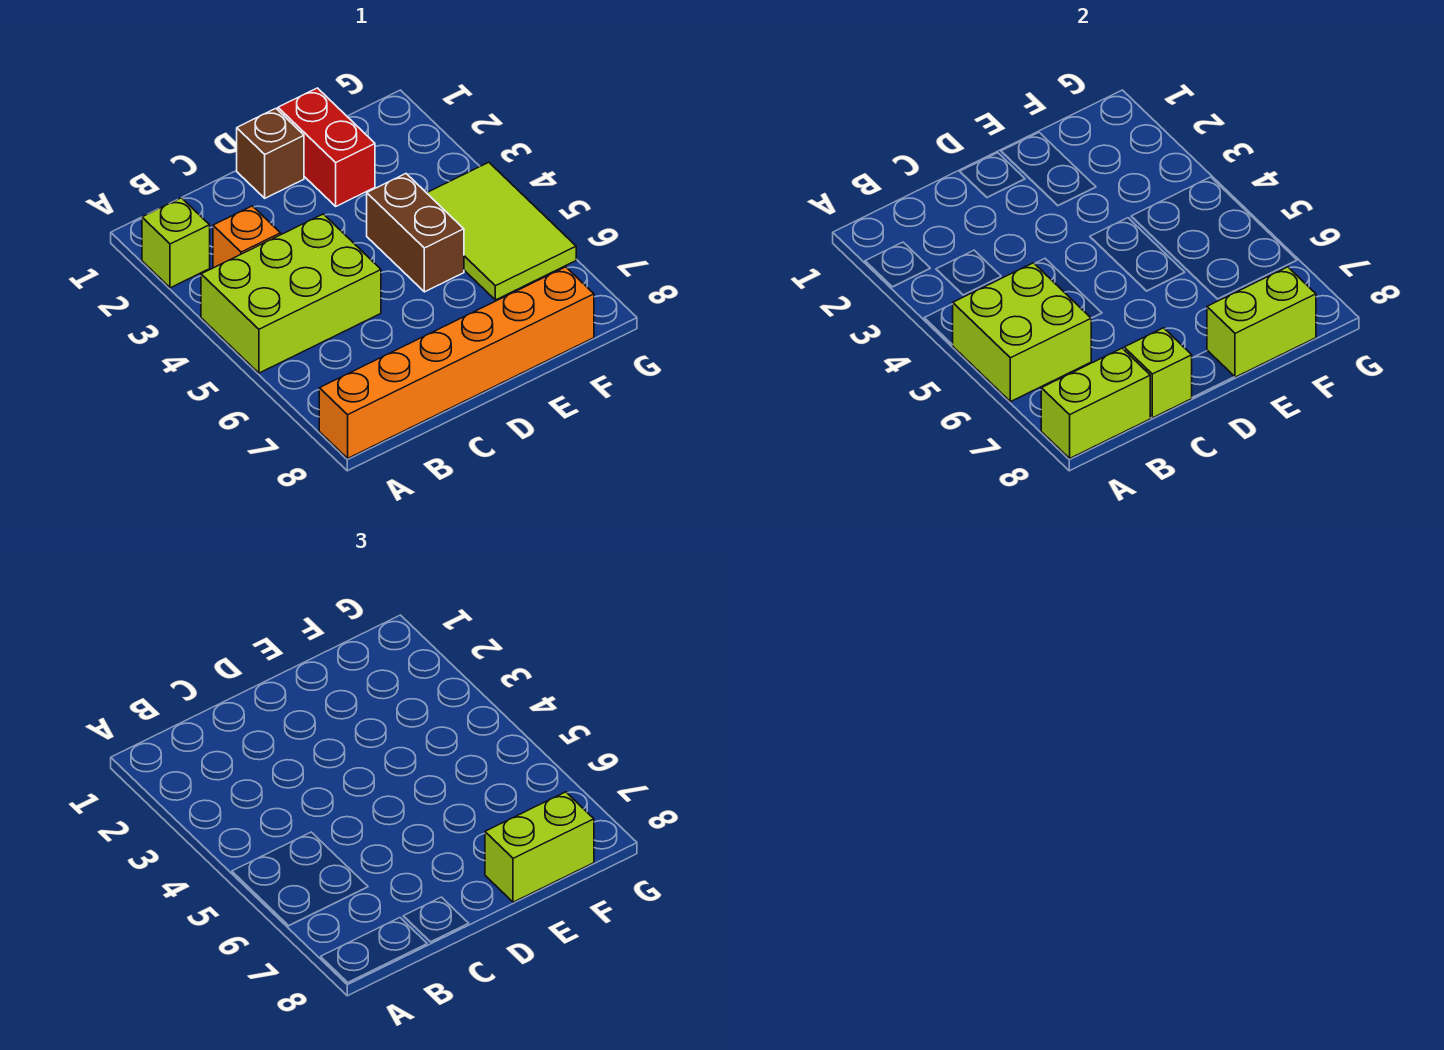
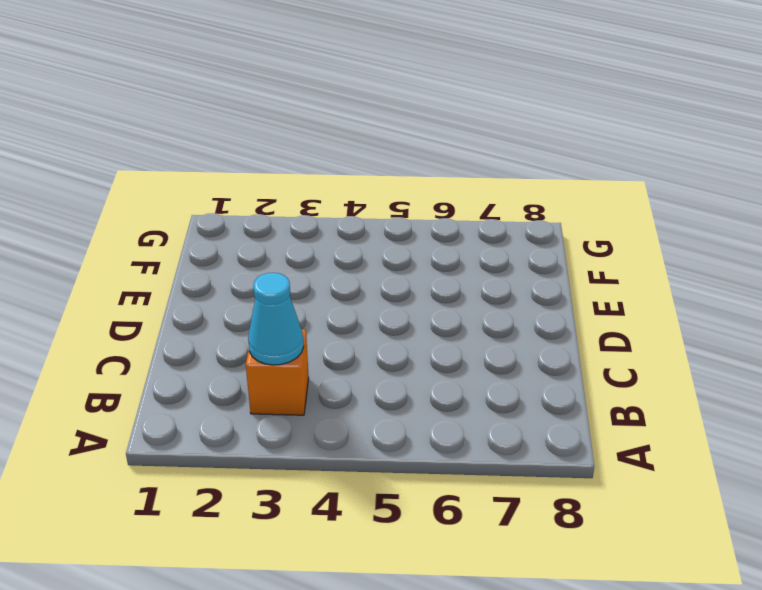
cyan cone B3 level 2 -> none
none -> lime brick A2 level 1
none -> lime brick A4:C5 level 1
none -> orange brick A8:F8 level 1

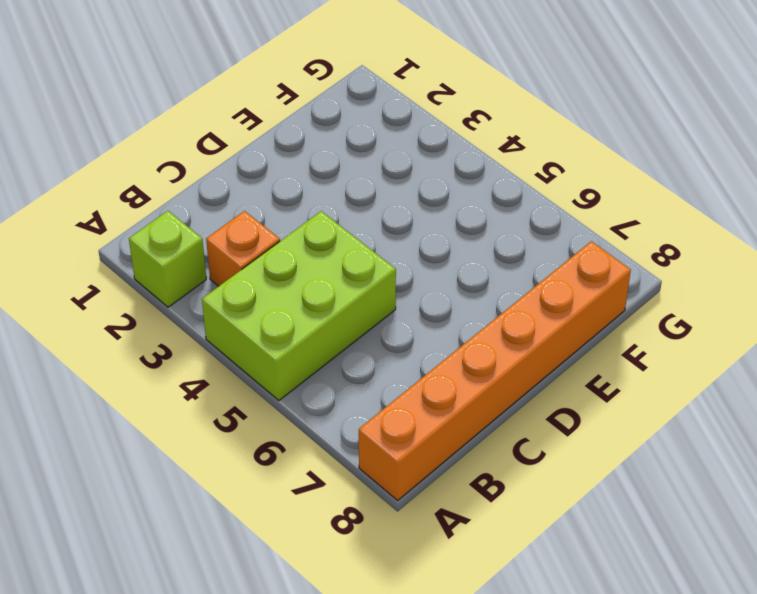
none -> brown brick D1 level 1
none -> red brick E1:E2 level 1
none -> brown brick E4:E5 level 1

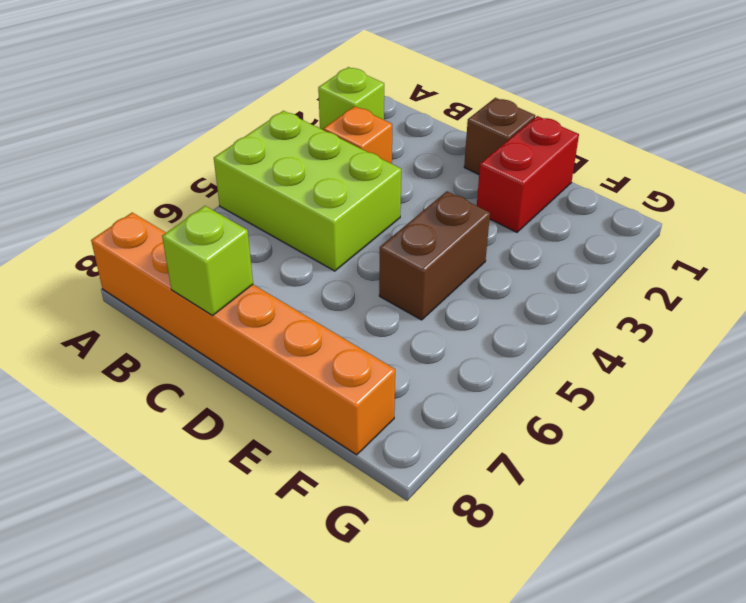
none -> lime tile F4:G6 level 1
none -> lime brick A5:B6 level 2
none -> lime brick A8:B8 level 2

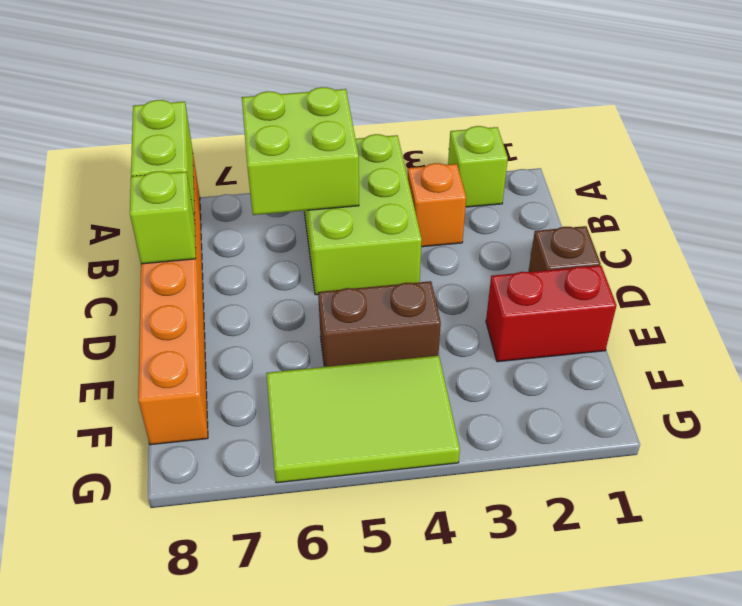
none -> lime brick E8:F8 level 2
none -> lime brick E8:F8 level 3

